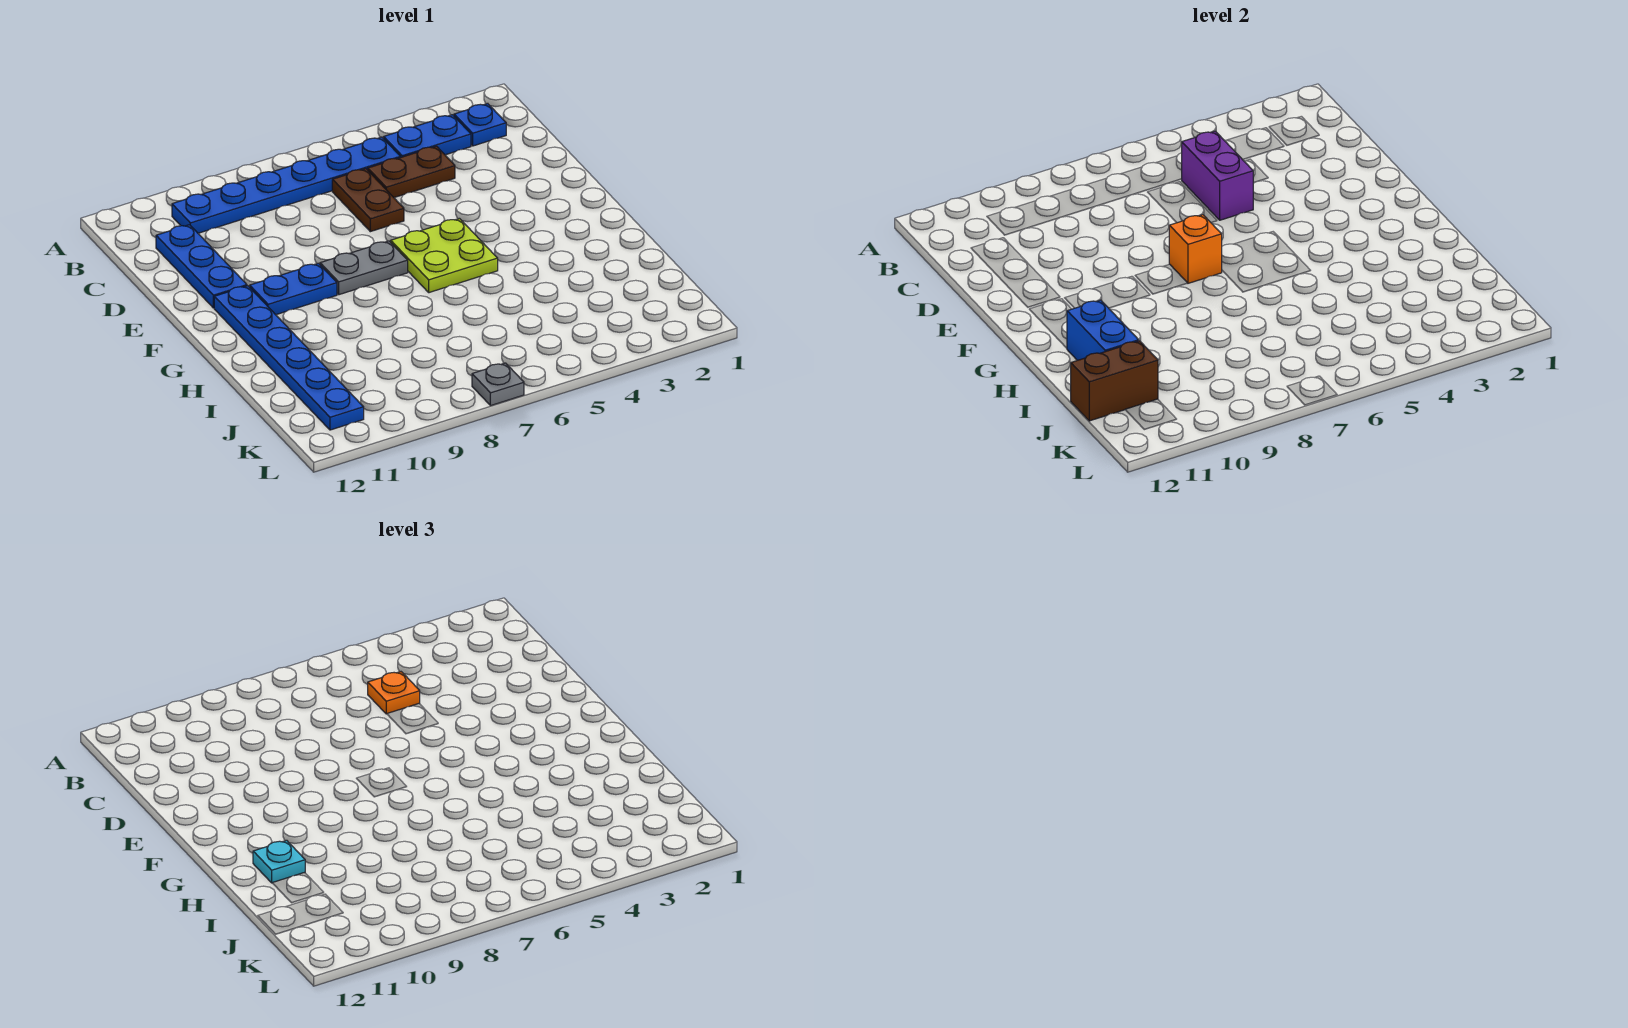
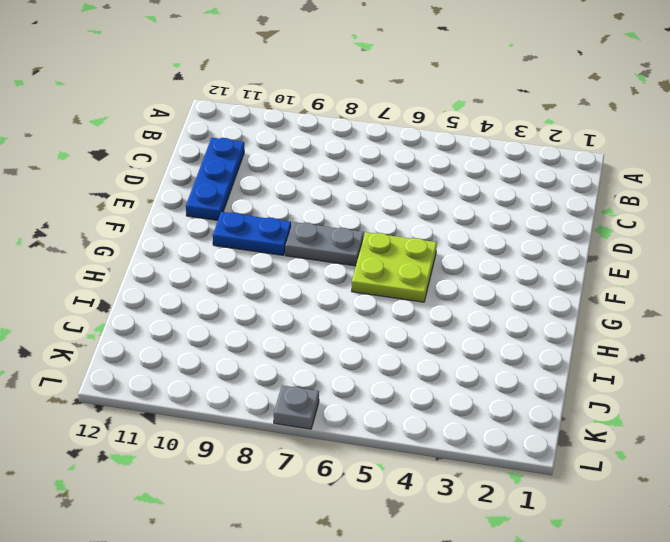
none -> blue plate B2 level 1
none -> blue plate B3:B4 level 1
none -> blue plate B5:B10 level 1

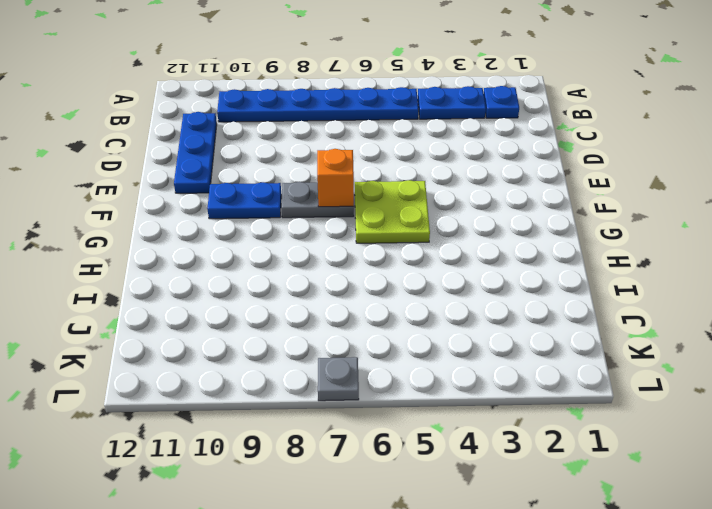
none -> brown plate C4:C5 level 1
none -> brown plate C6:D6 level 1
none -> blue plate F11:K11 level 1

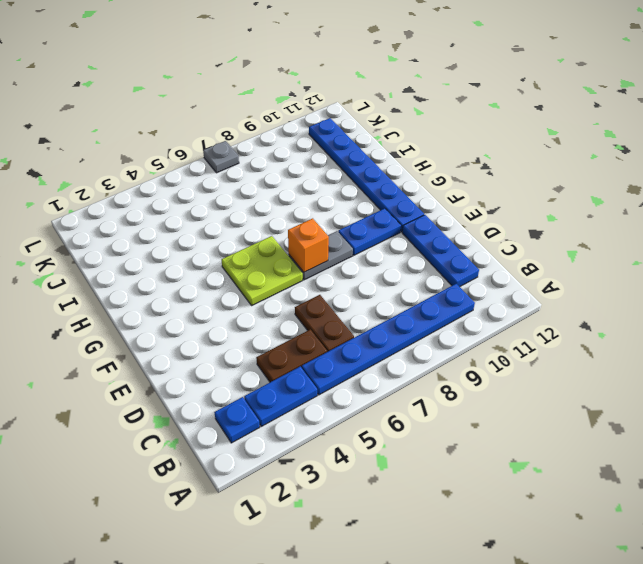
none -> purple brick C5:D5 level 2
none -> blue brick H11:I11 level 2
none -> brown brick J11:J12 level 2

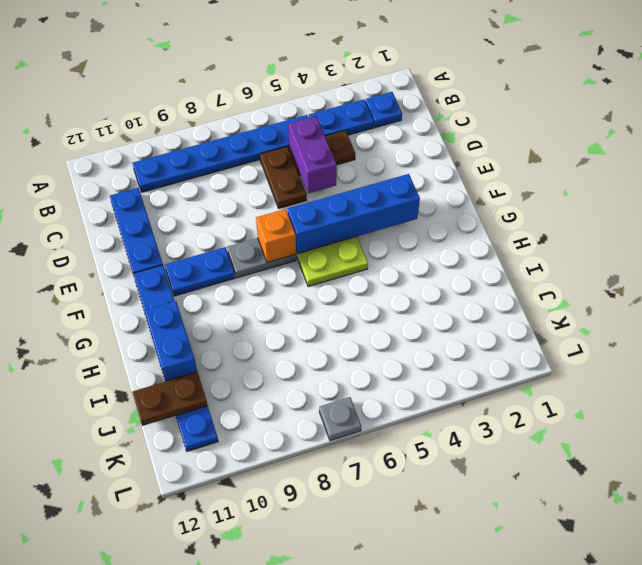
blue brick F3:F6 level 2 -> none
brown plate J11:J12 level 2 -> brown brick J11:J12 level 2
none -> orange plate C5 level 3
none -> cyan plate H11 level 3

